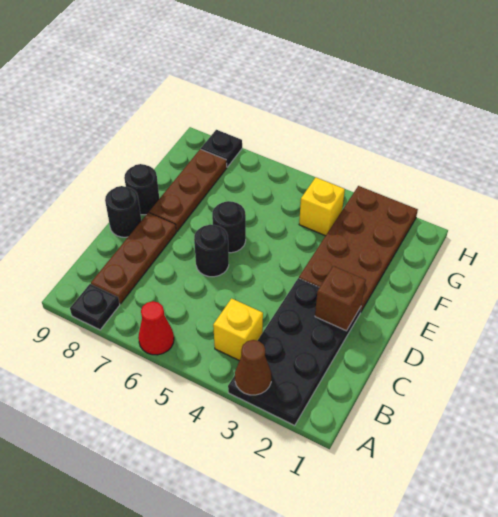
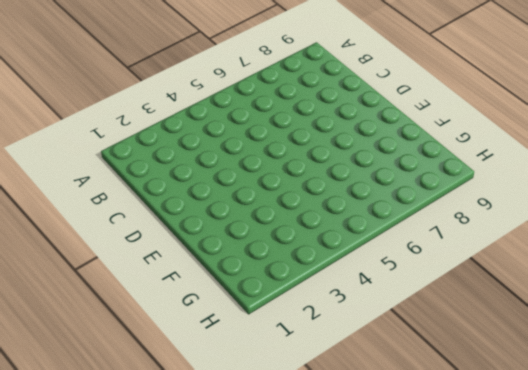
none -> black plate A2:D3 level 1
none -> red cone A6 level 1
none -> black plate A8 level 1

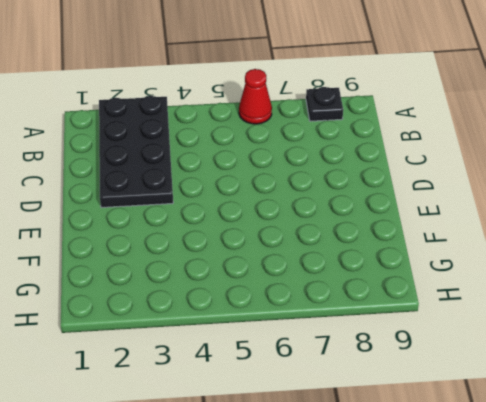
none -> yellow brick B4 level 1
none -> brown plate B8:D8 level 1
none -> black round brick D6 level 1

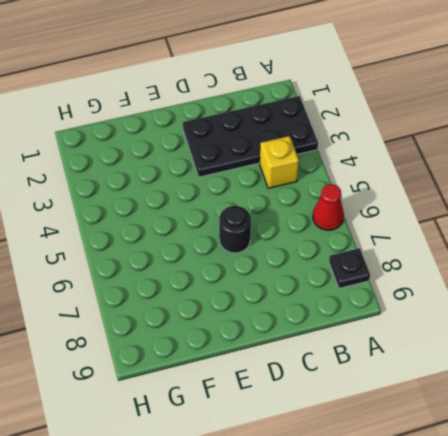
none -> brown plate B8:D8 level 1
none -> black round brick D9 level 1
none -> brown plate E2:H3 level 1

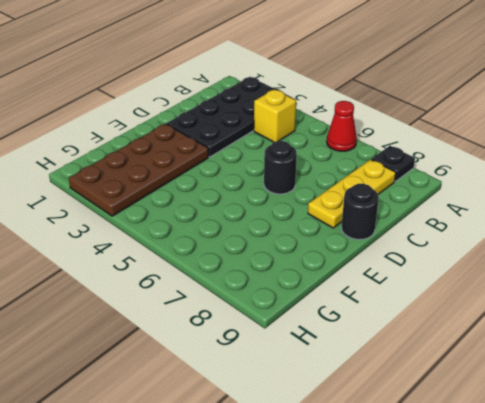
yellow plate B8:D8 level 1 -> brown plate B8:D8 level 1
none -> black round brick E6 level 1
none -> brown plate E8:G8 level 1
none -> black round brick E9 level 1

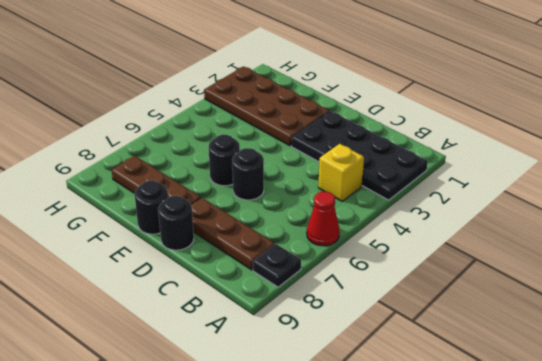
none -> yellow brick G4 level 1
none -> black plate H8 level 1
none -> brown cone A3 level 2

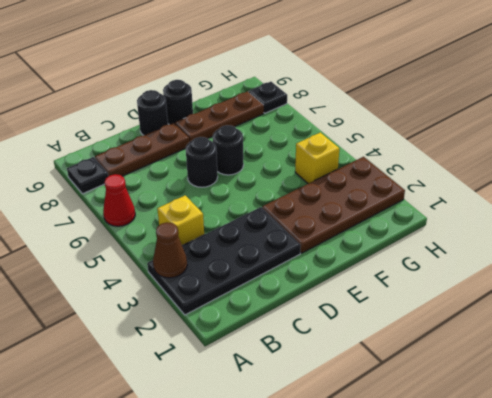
none -> brown brick D2 level 2

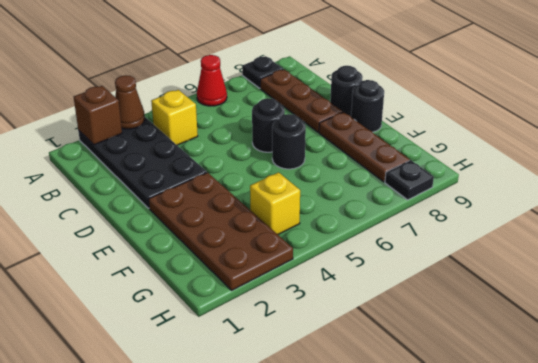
brown brick A2 level 2 -> brown brick D2 level 2

